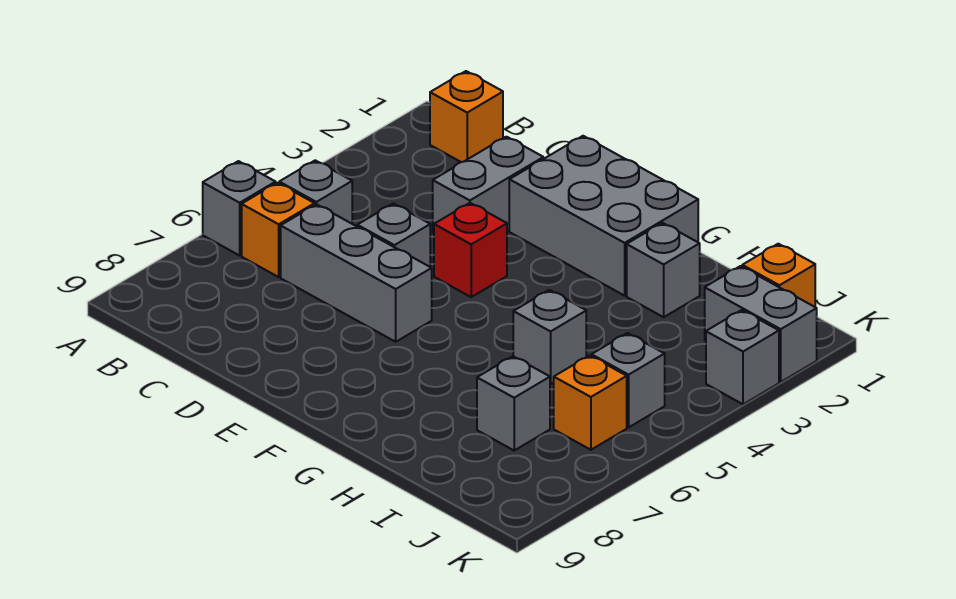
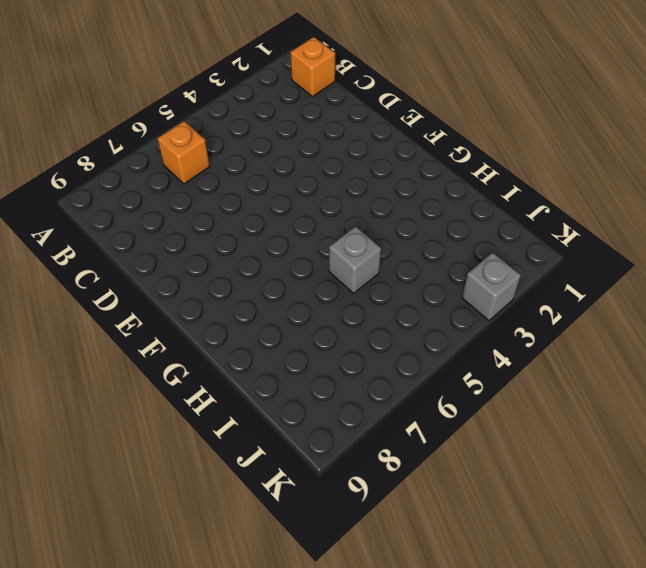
none -> grey brick A6 level 1
none -> grey brick B5 level 1
none -> grey brick C6:E6 level 1

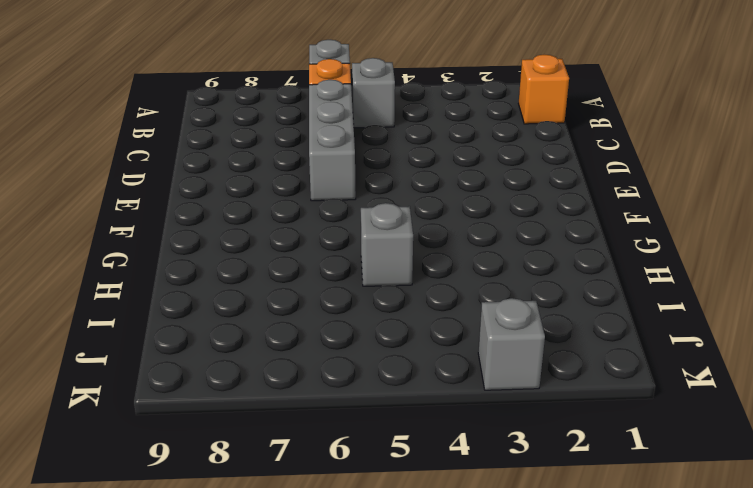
none -> grey brick D2:D3 level 1
none -> grey brick D5 level 1
none -> grey brick E1:G2 level 1

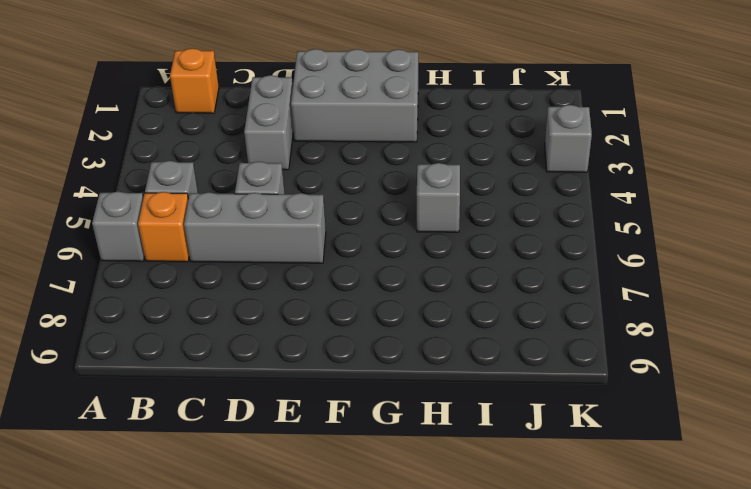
none -> red brick E4 level 1
none -> grey brick H2 level 1
none -> grey brick I7 level 1

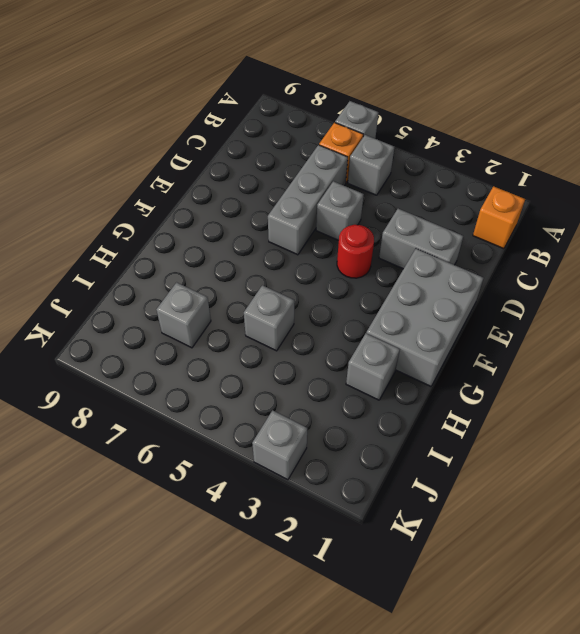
red round brick E4 level 1 -> red brick E4 level 1
none -> orange brick J1 level 1
none -> grey brick J2:K2 level 1
none -> grey brick J5 level 1

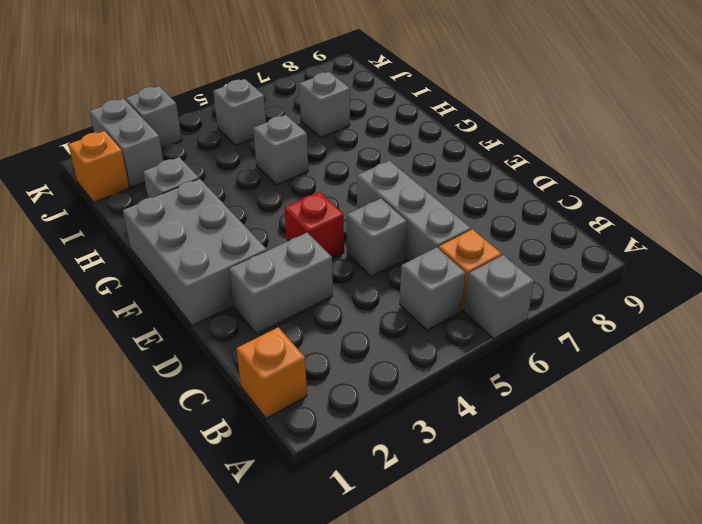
none -> orange brick J6 level 1

